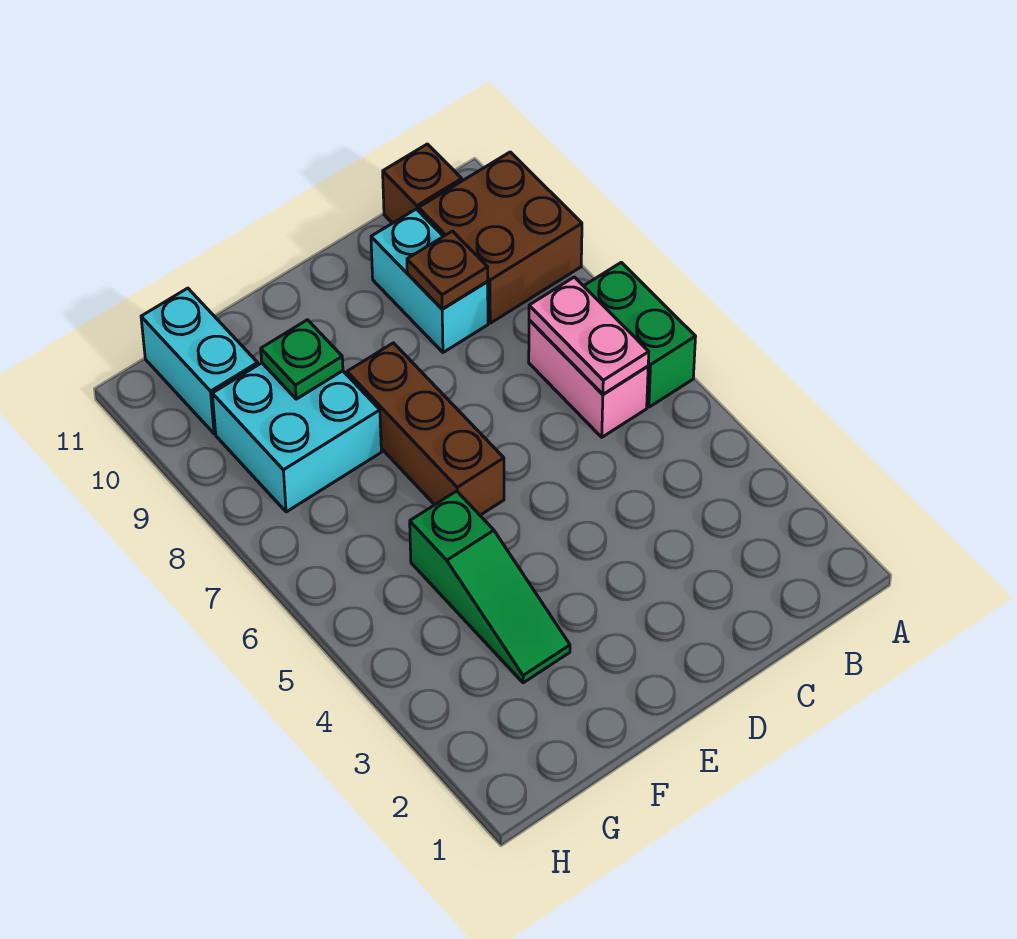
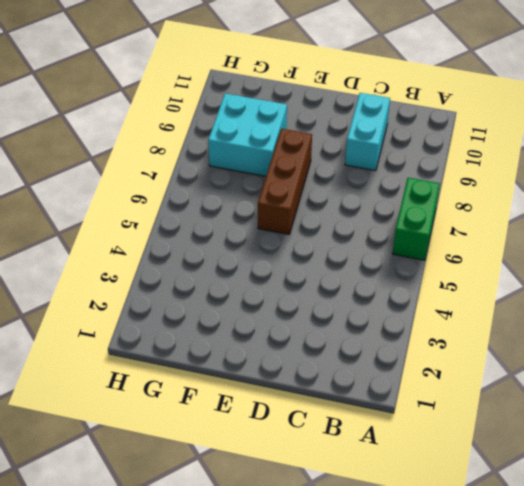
none -> brown brick A9:B10 level 1
none -> pink brick B6:B7 level 1
none -> brown brick B11 level 1

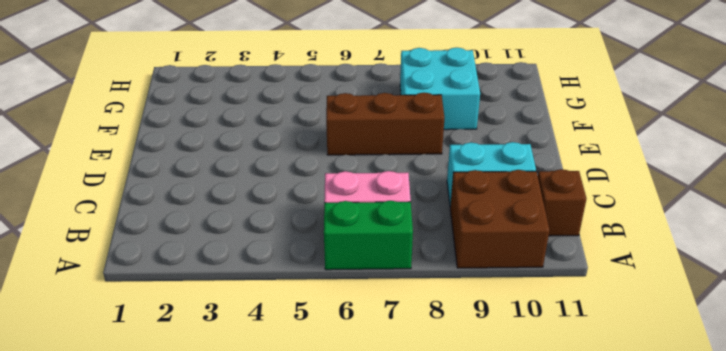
none -> green slope F3:F5 level 1 top 5
none -> cyan brick G10:G11 level 1
none -> pink plate B6:B7 level 2

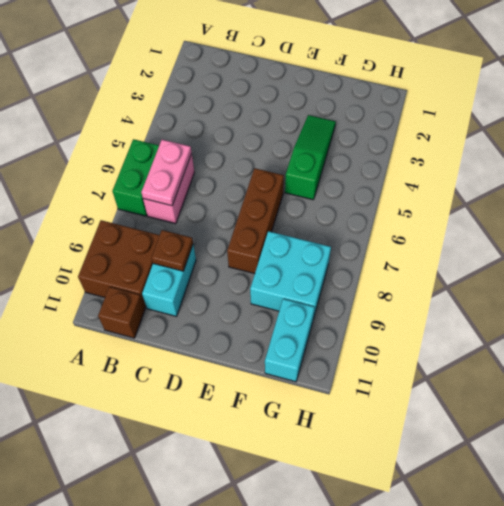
none -> green plate F9 level 2

